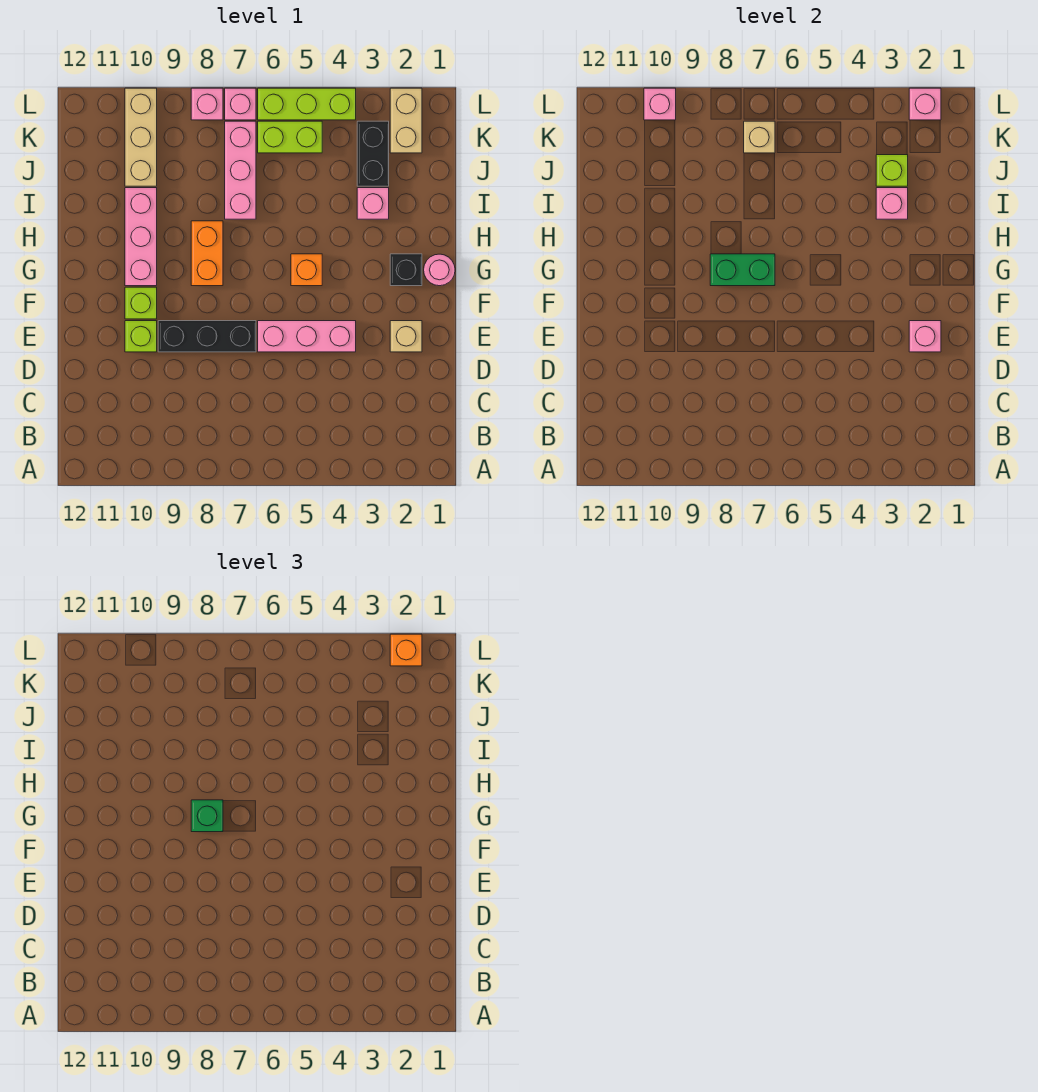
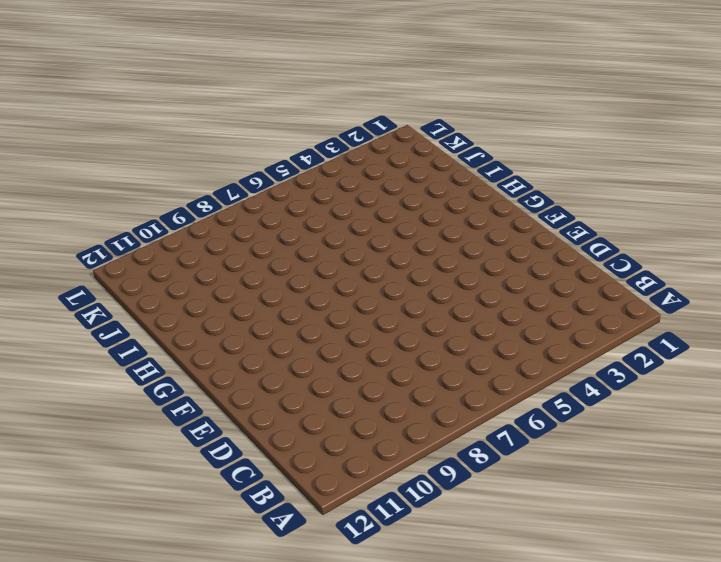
none -> tan brick E2 level 1
none -> pink brick E4:E6 level 1
none -> black brick E7:E9 level 1

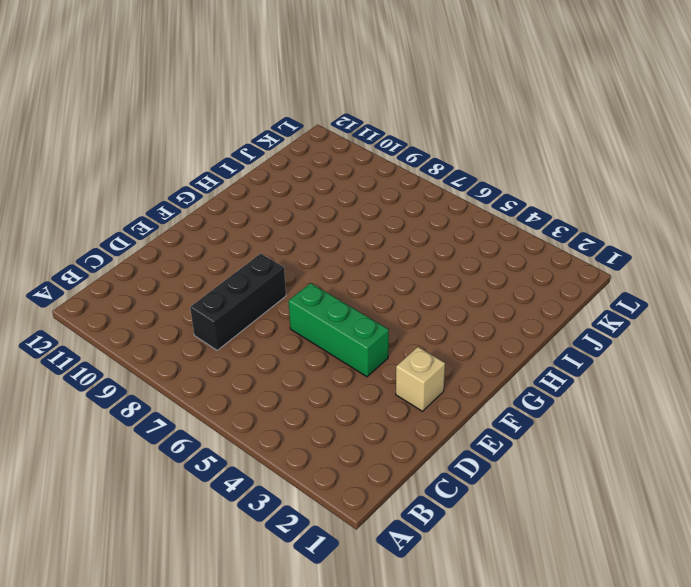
black brick C8:E8 level 1 -> black brick E7:E9 level 1
green brick E4:E6 level 1 -> pink brick E4:E6 level 1
none -> lime brick E10 level 1
none -> lime brick F10 level 1
none -> pink round brick G1 level 1

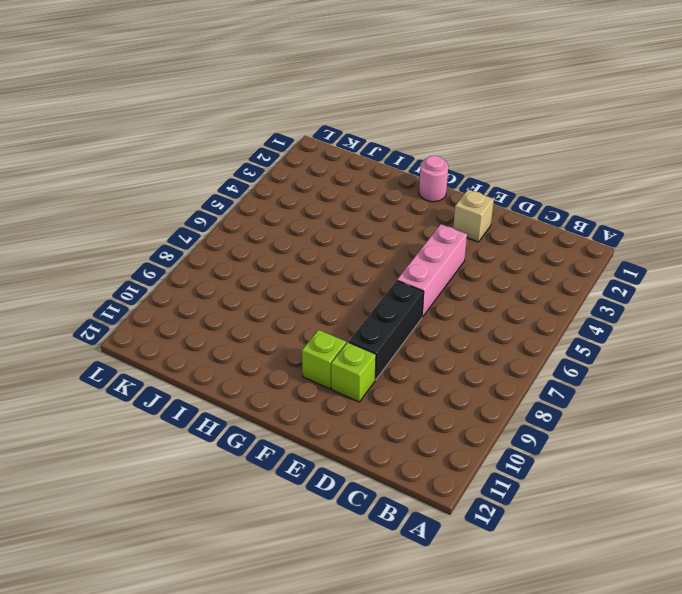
none -> black brick G2 level 1
none -> orange brick G5 level 1
none -> orange brick G8:H8 level 1

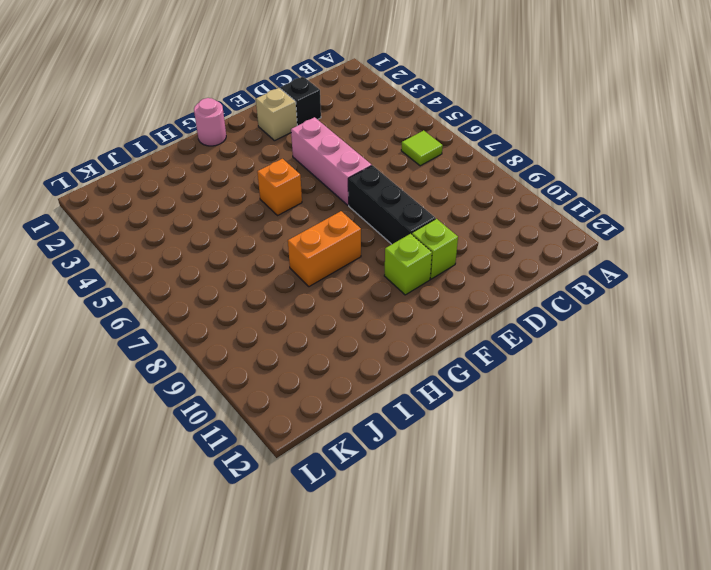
lime tile B6 level 1 -> none
black brick D2 level 1 -> black brick G2 level 1
none -> pink brick G10:I10 level 1
none -> pink brick I3 level 1
none -> pink brick I7:K7 level 1

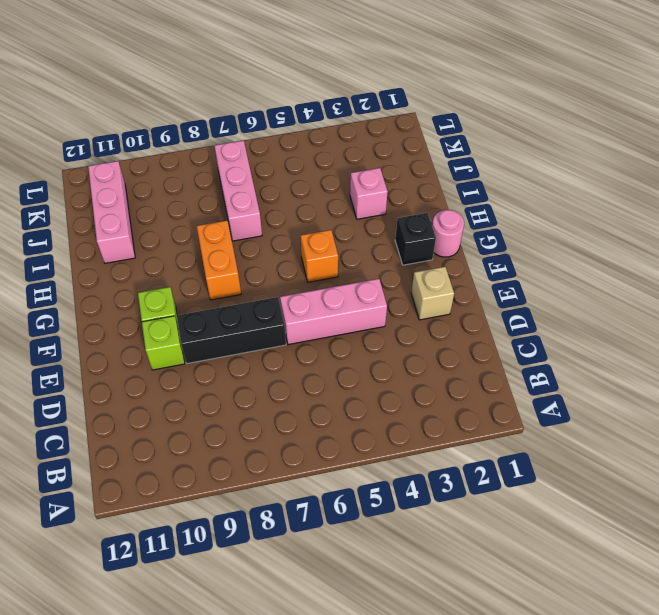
pink brick I11:K11 level 1 -> pink brick G10:I10 level 1
none -> black brick J3:K3 level 1
none -> tan brick J10:L10 level 1
none -> tan brick K2:L2 level 1

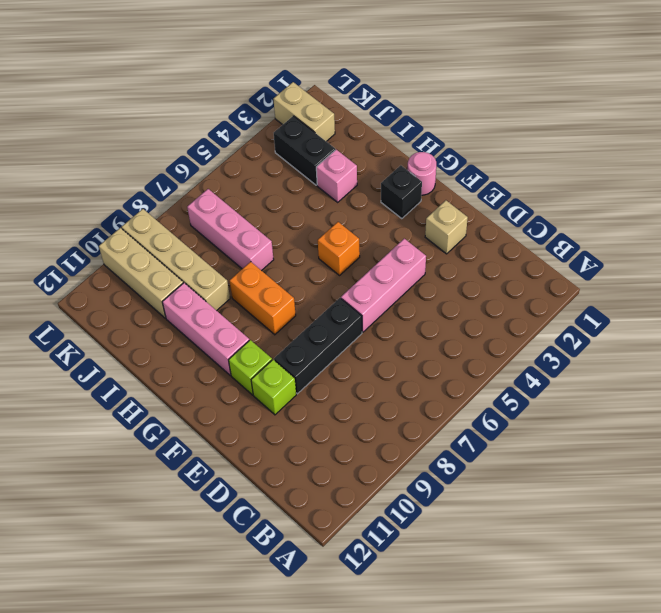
tan brick I9:L9 level 1 -> none
none -> lime brick K5:K6 level 1
none -> lime brick L4:L6 level 1
none -> pink brick L7 level 1

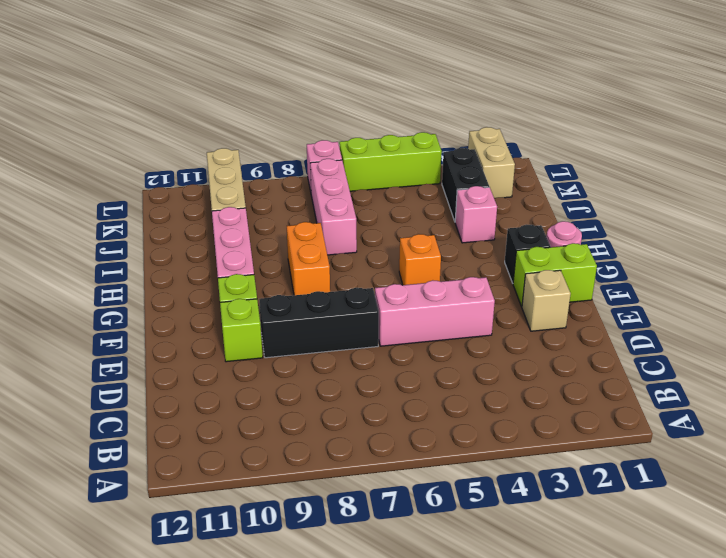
lime brick F1:F2 level 1 -> lime brick K5:K6 level 1
none -> pink brick L8 level 1
none -> pink brick E2 level 2
none -> green brick G7:G8 level 2

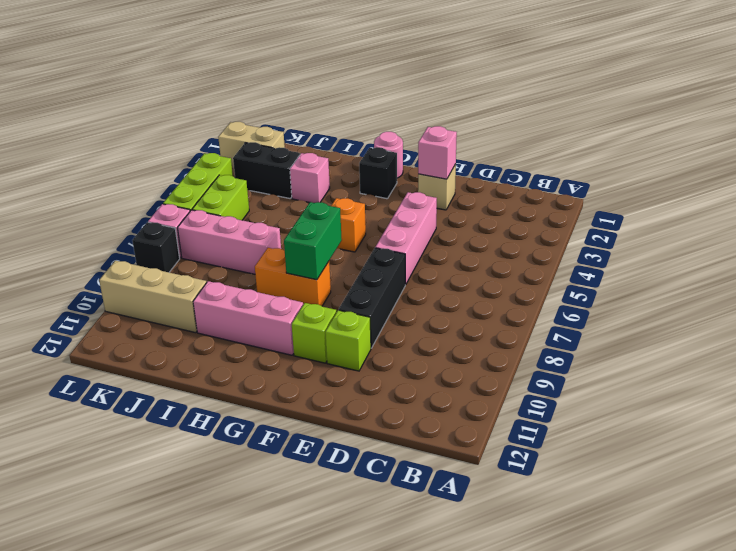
black brick L8 level 1 -> pink brick L8 level 1
none -> pink brick I3 level 2
none -> lime brick J3 level 2
none -> tan brick K7 level 2

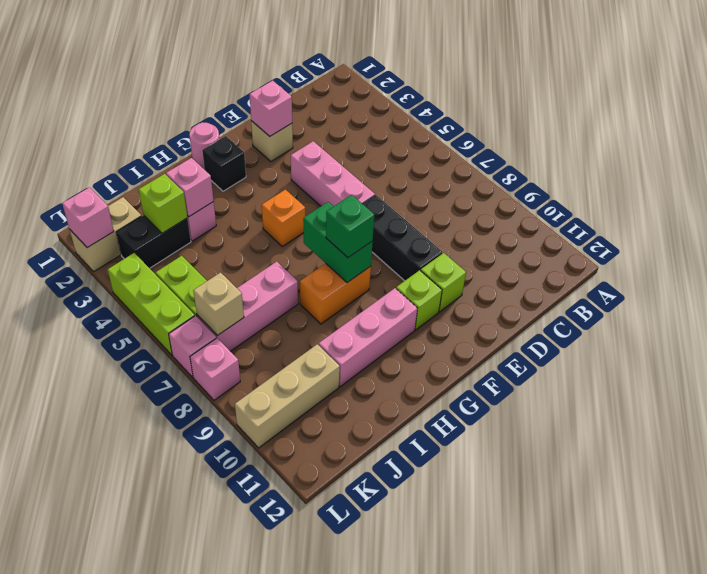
none -> pink brick L10 level 2
none -> orange brick L2 level 3

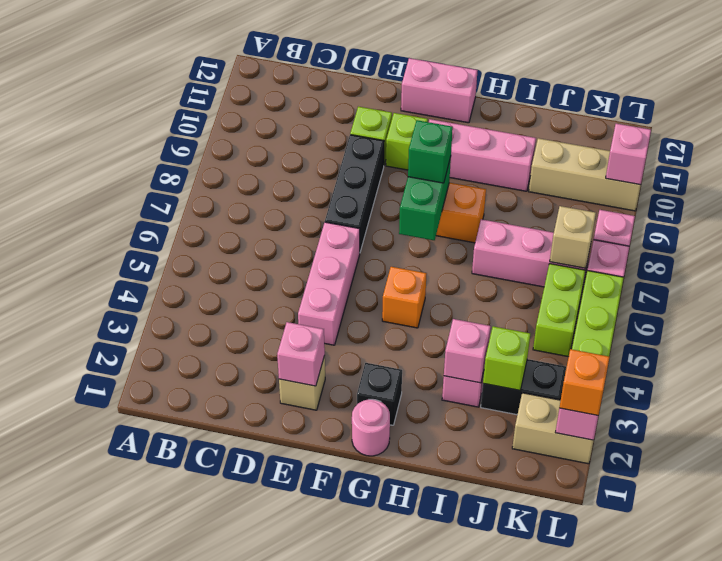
pink brick F12:G12 level 1 -> none

